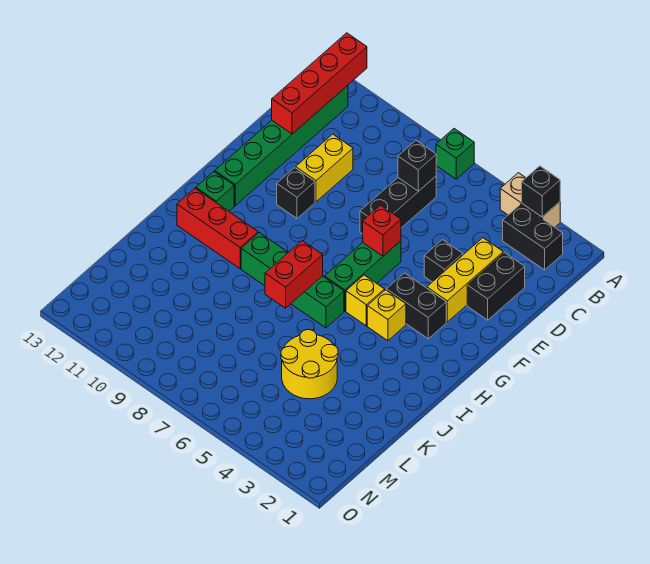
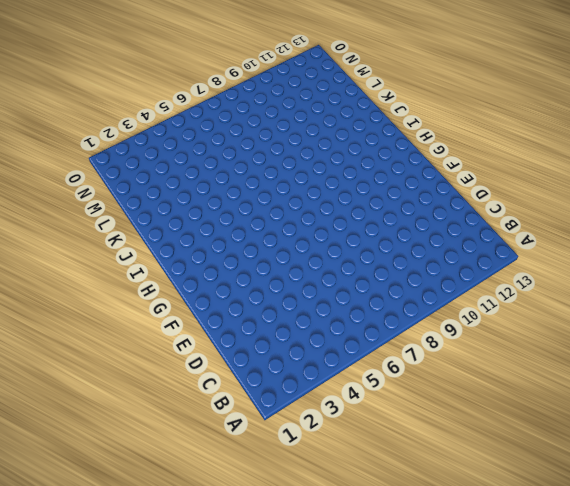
none -> tan brick A3:A4 level 1
none -> green brick A7 level 1
none -> black brick B2:B3 level 1

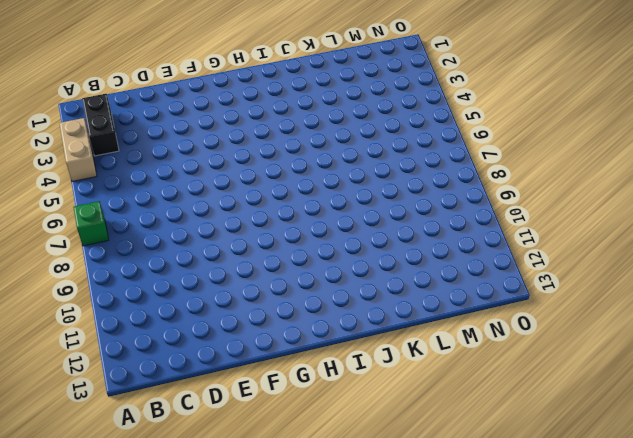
none -> green brick B12:G12 level 1
none -> black brick C7:E7 level 1
none -> black brick D2:E2 level 1

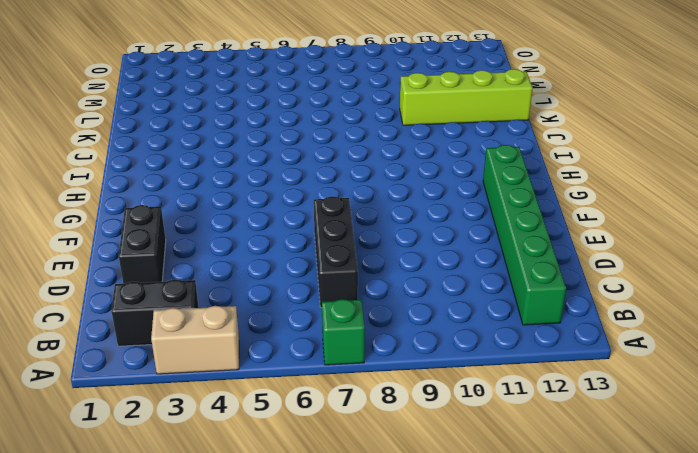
lime brick K10:K13 level 1 -> none
none -> yellow brick D3:F3 level 1
none -> yellow brick D10:E10 level 1
none -> black brick E4 level 1

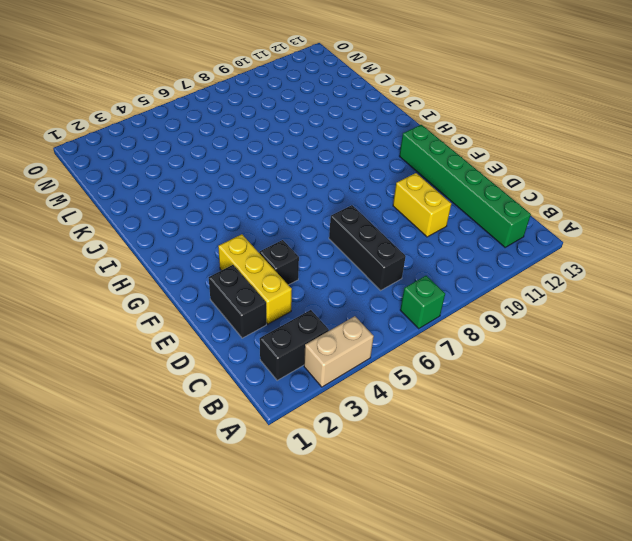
none -> green brick F6:H6 level 1
none -> black brick F10 level 1
none -> black brick G3:G4 level 1

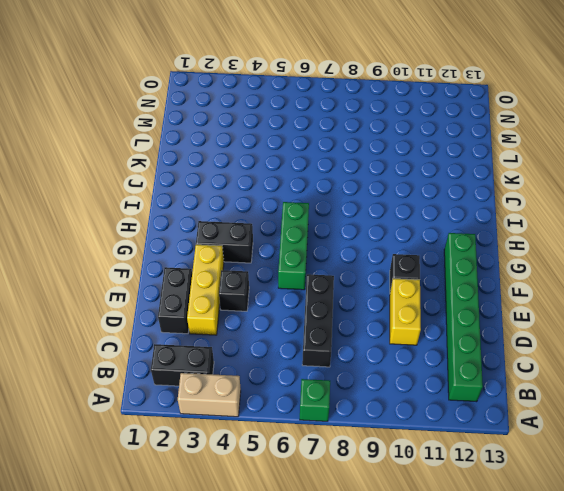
none -> yellow brick H4 level 1
none -> yellow brick H5 level 1
none -> green brick H12 level 1

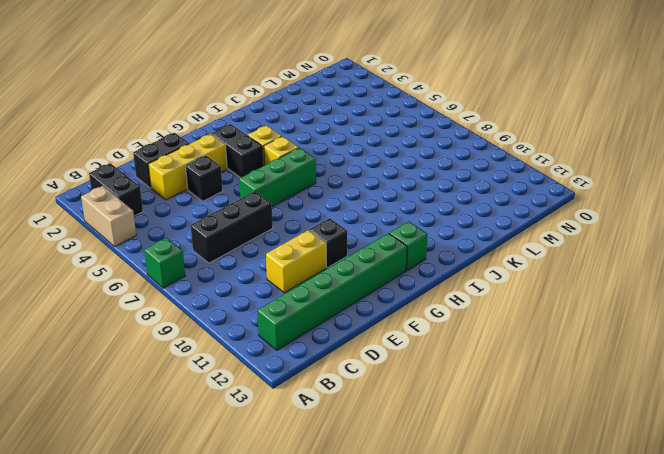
none -> green brick I6:I9 level 1
none -> red brick I10:I12 level 1
none -> yellow round brick K4:L5 level 1

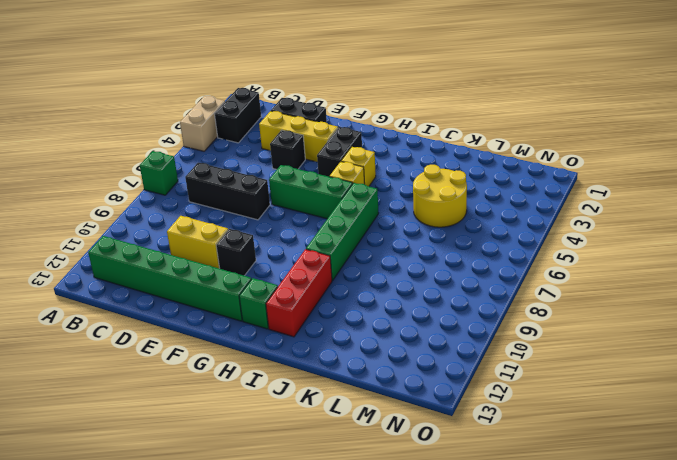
none -> black brick A3 level 2
none -> red brick A12:D12 level 2
none -> black brick C7 level 2

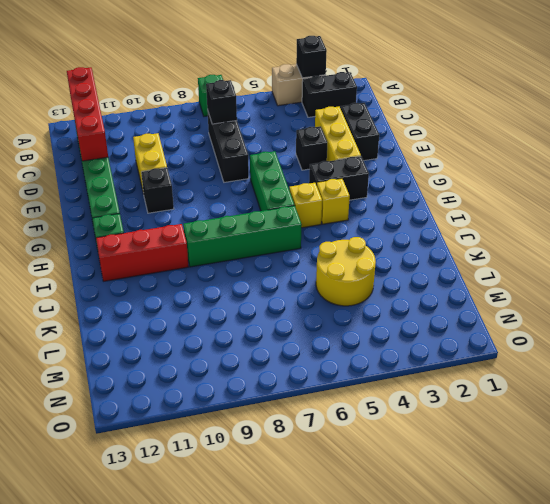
none -> red brick F6 level 2
none -> red brick I7:J7 level 2

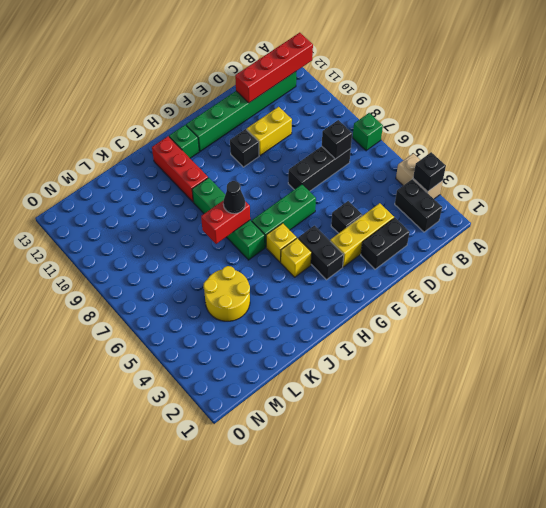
black cone I7 level 3 -> none
none -> red brick F6 level 2

